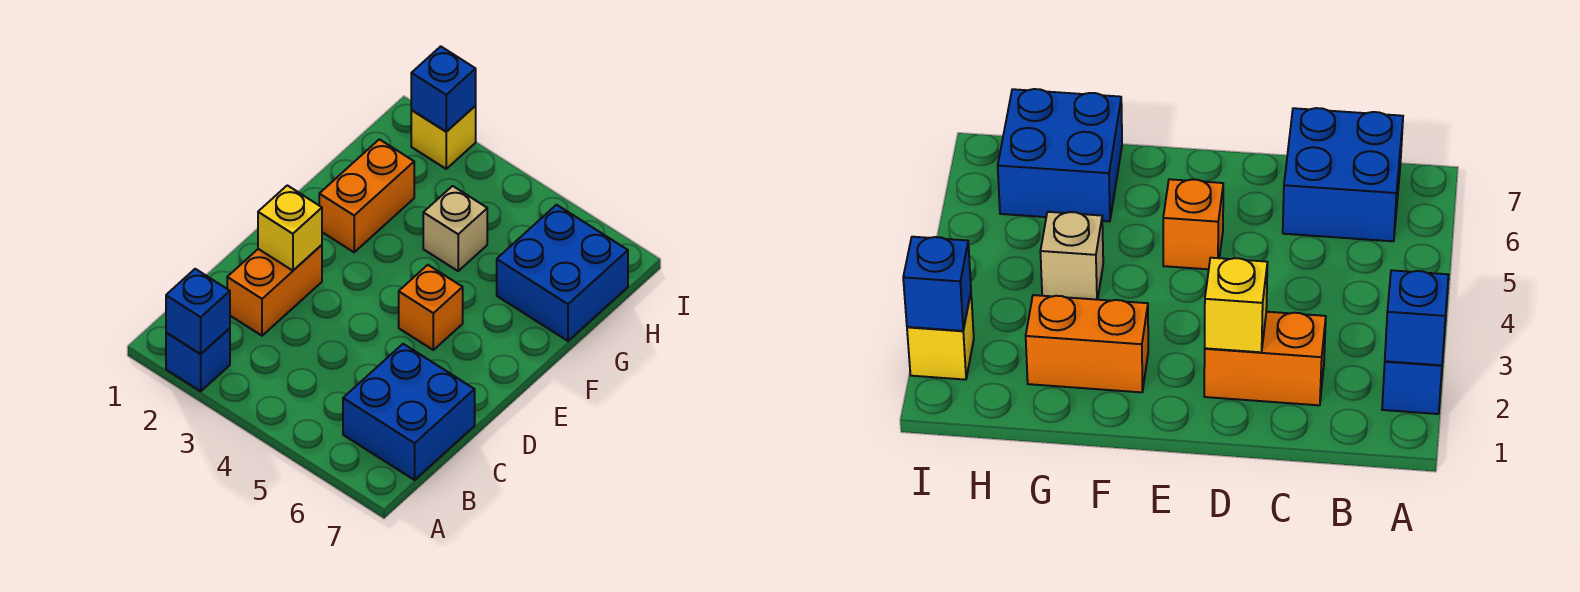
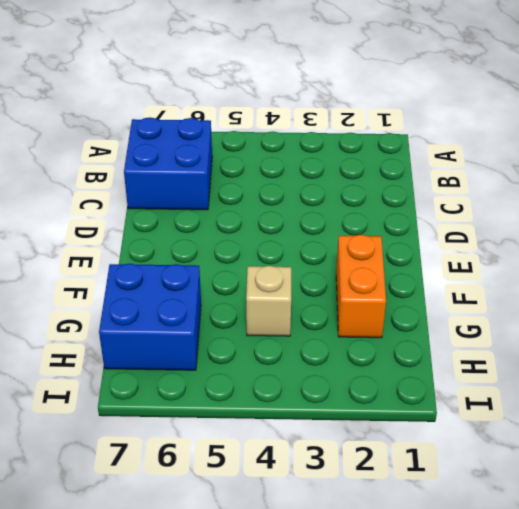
none -> blue brick A2 level 1
none -> orange brick C2:D2 level 1

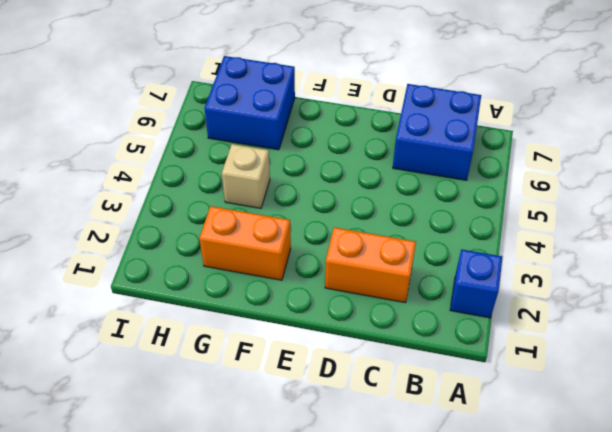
none -> orange brick E5 level 1
none -> yellow brick I2 level 1

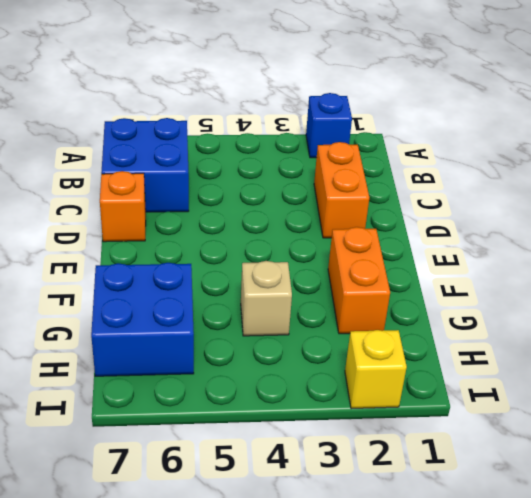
orange brick D7 level 1 -> orange brick E5 level 1
none -> blue brick A2 level 2
none -> yellow brick D2 level 2

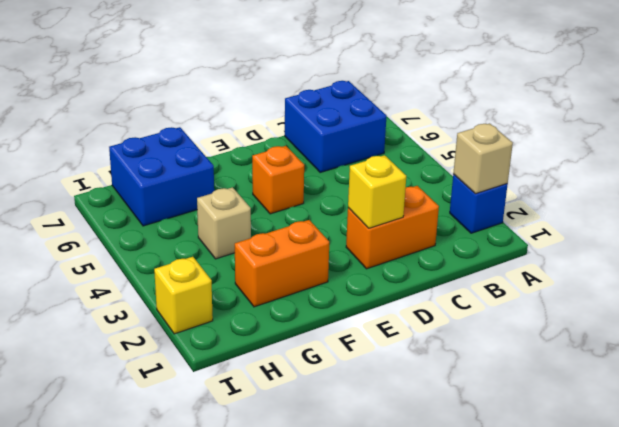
tan brick A2 level 2 -> blue brick A2 level 2
none -> blue brick I2 level 2

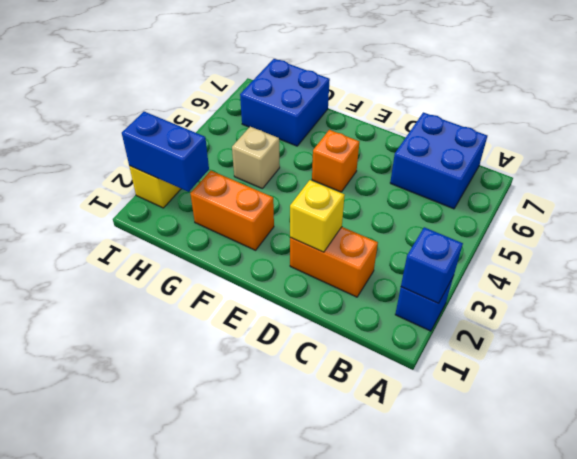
blue brick H2:I2 level 2 -> blue brick I2 level 2

